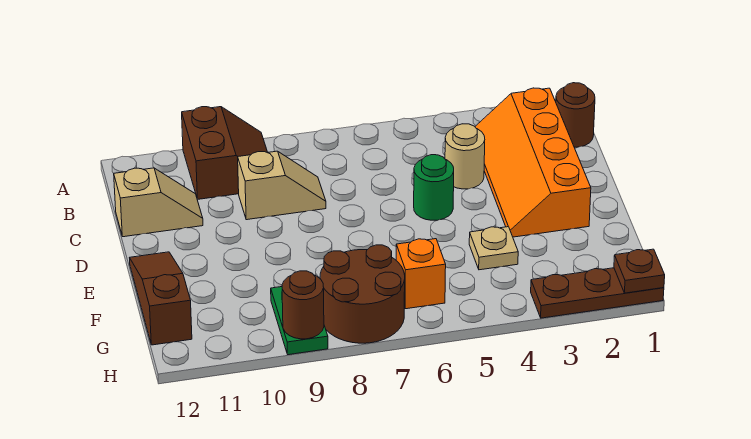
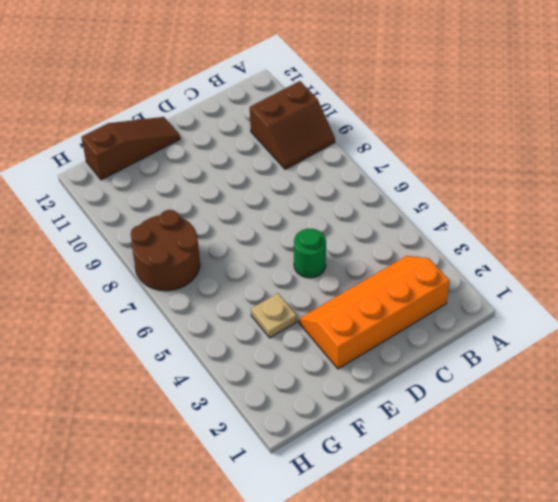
none -> brown round brick B1 level 1
none -> tan round brick C4 level 1
none -> tan slope C8:C9 level 1 top 9

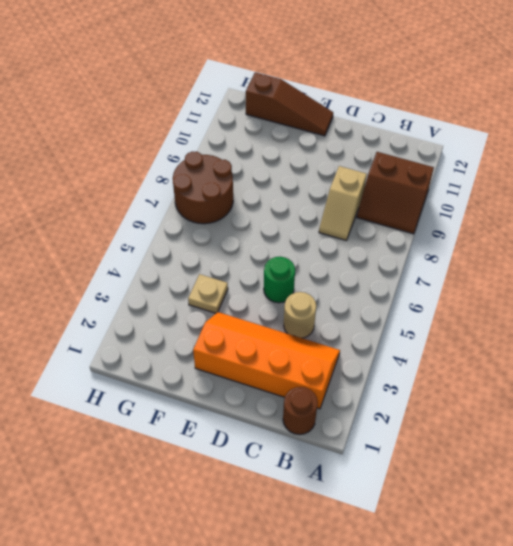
none -> tan slope C11:C12 level 1 top 12
none -> orange brick G6 level 1
none -> green plate G9:H9 level 1

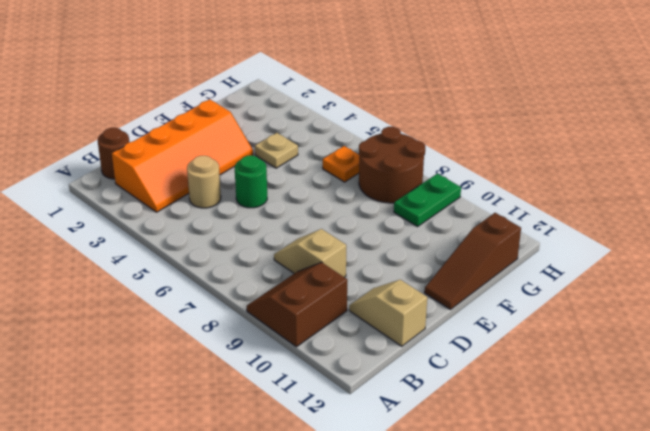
orange plate G6 level 1 -> orange brick G6 level 1
none -> brown plate H1:H3 level 1
none -> brown plate H1 level 2
none -> brown round brick H9 level 2

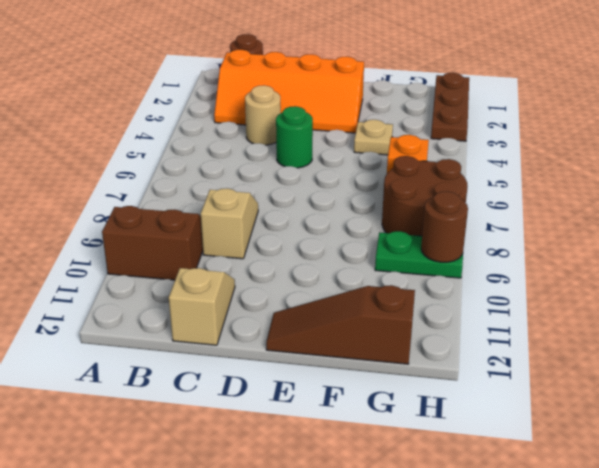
none -> brown plate H1 level 2

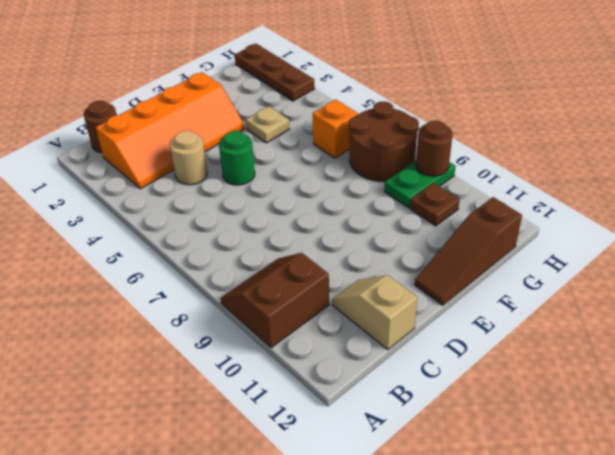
brown plate G10 level 1 -> brown plate H1 level 2
none -> tan slope C8:C9 level 1 top 9

